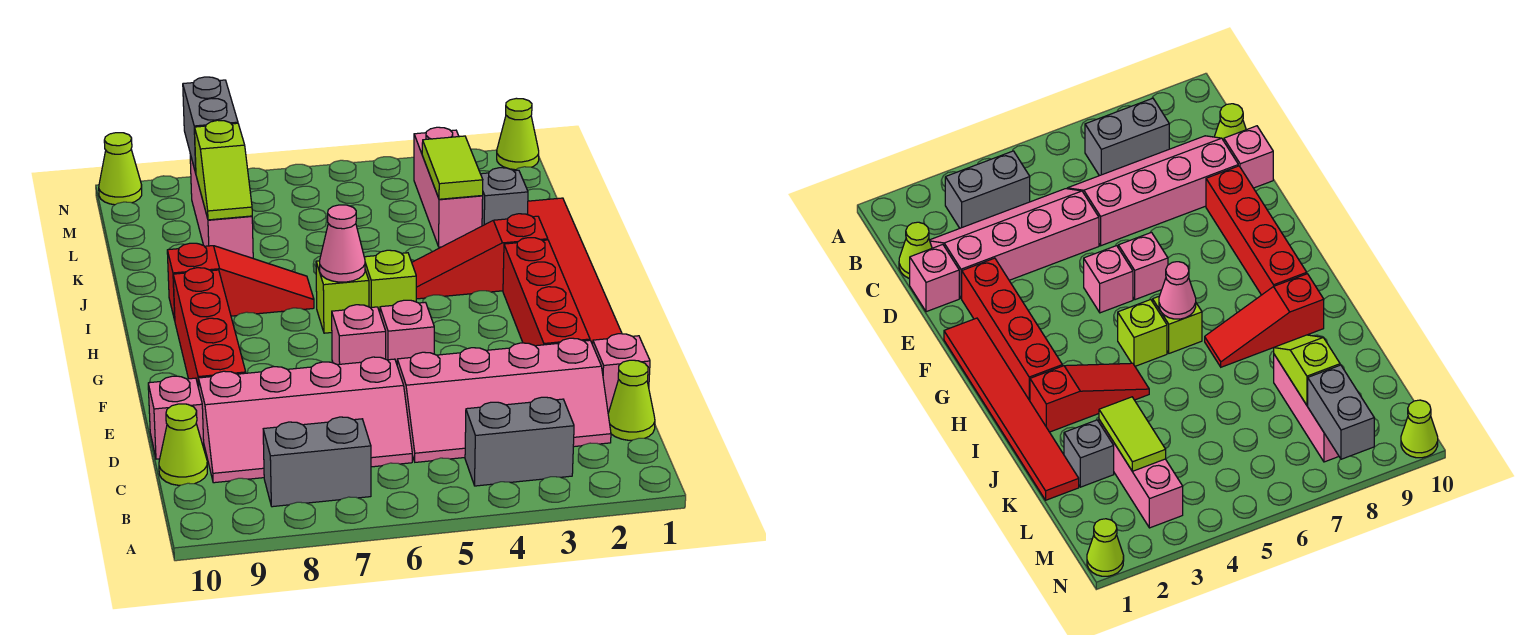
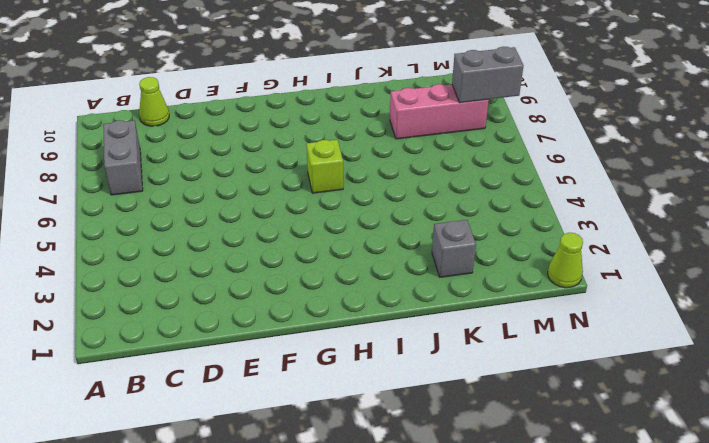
none -> grey brick B3:B4 level 1
none -> lime cone C1 level 1
none -> pink slope C2:D5 level 1 top D

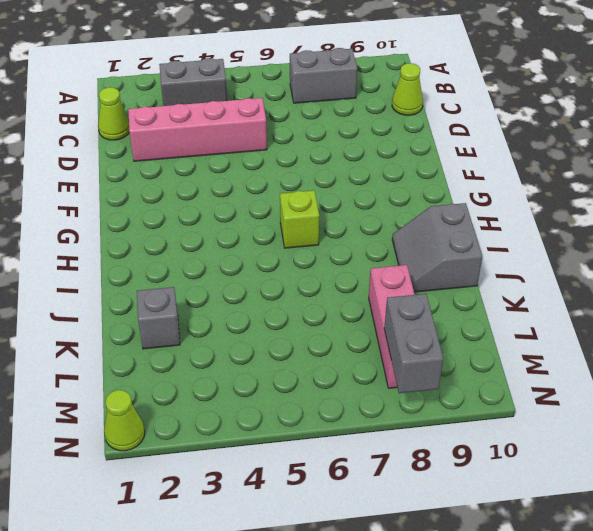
grey slope I9:J10 level 1 top 10 -> red slope I7:I9 level 1 top 9
none -> pink slope C6:D9 level 1 top D
none -> pink brick D1 level 1
none -> pink brick D10 level 1

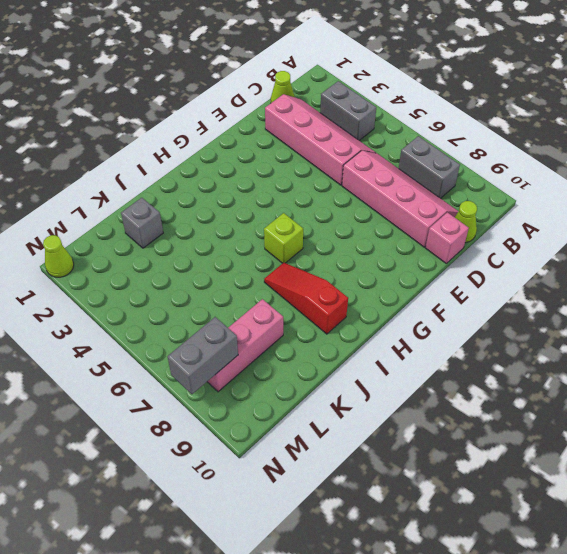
none -> pink brick D1 level 1
none -> red brick E2:H2 level 1
none -> red brick E9:H9 level 1

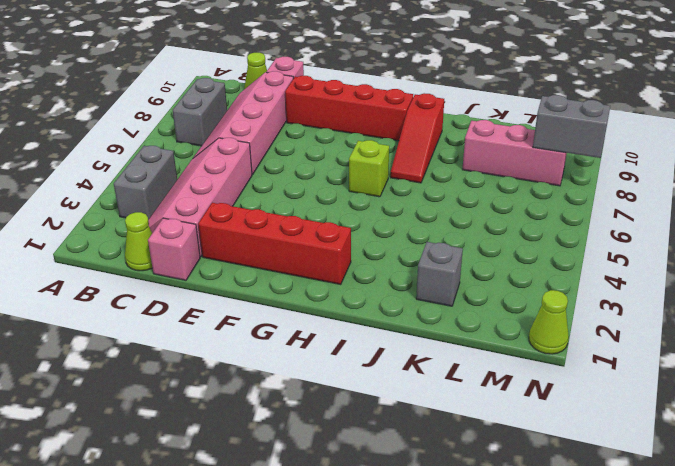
none -> red tile F1:K1 level 1
none -> pink brick F5 level 1
none -> pink brick F6 level 1

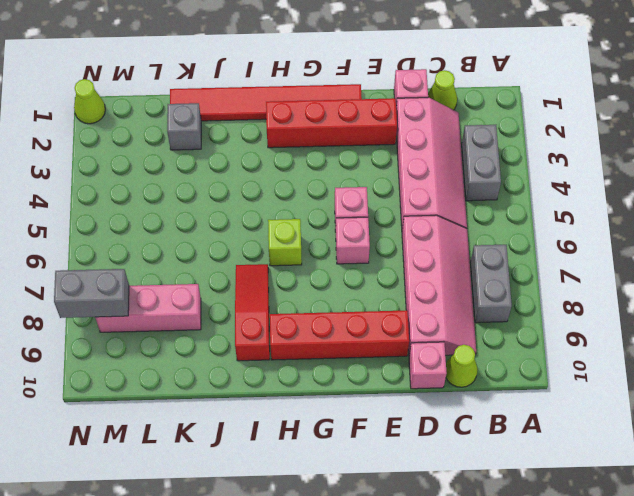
none -> lime brick H5 level 1
none -> red slope I2:I4 level 1 top 2
none -> pink brick K3:M3 level 1

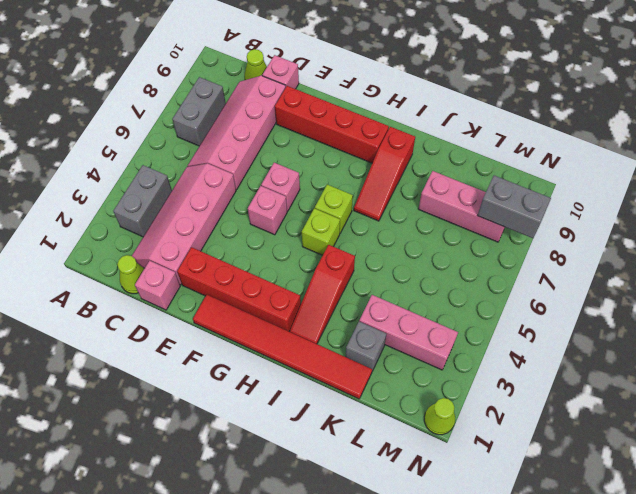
red slope I2:I4 level 1 top 4 -> red slope I2:I4 level 1 top 2
none -> lime cone N10 level 1
none -> pink cone H6 level 2
none -> lime tile K3:L3 level 2

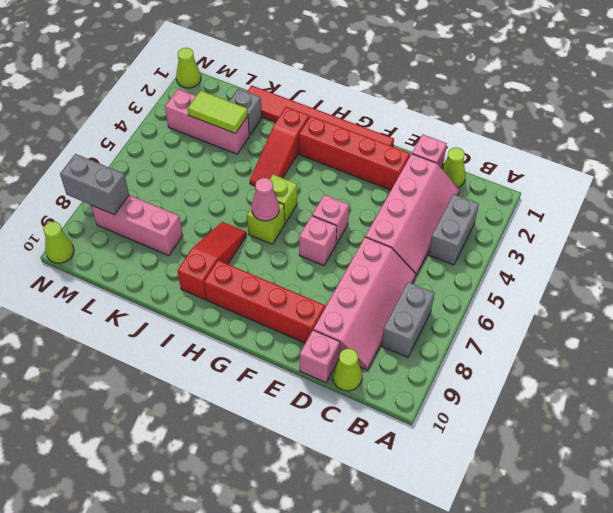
none -> lime slope K8:L8 level 2 top L

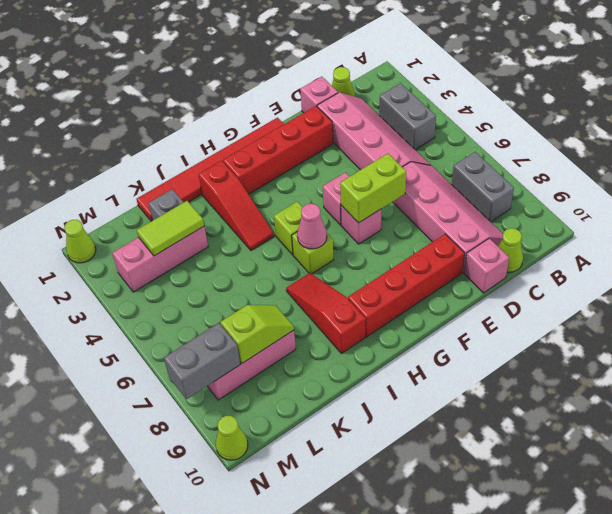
lime brick E6:F6 level 2 -> none

